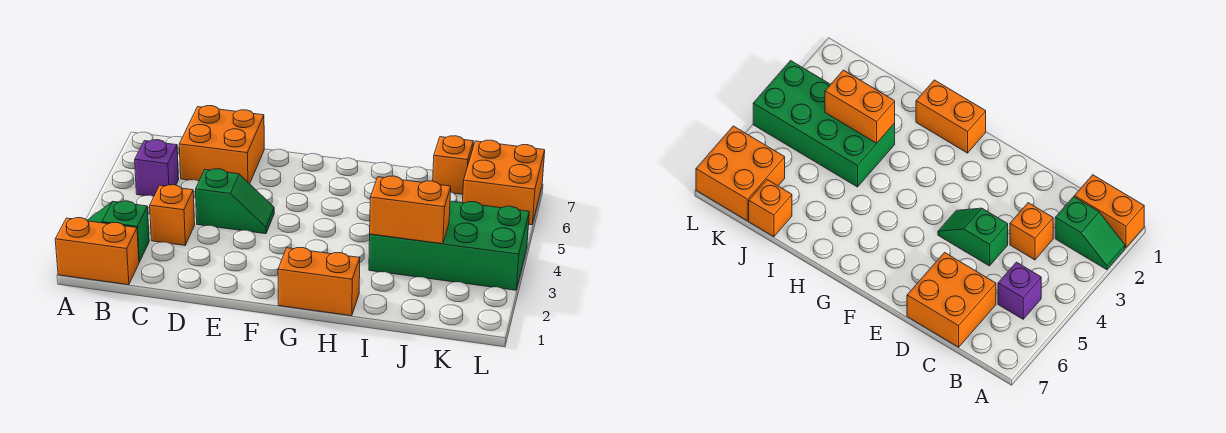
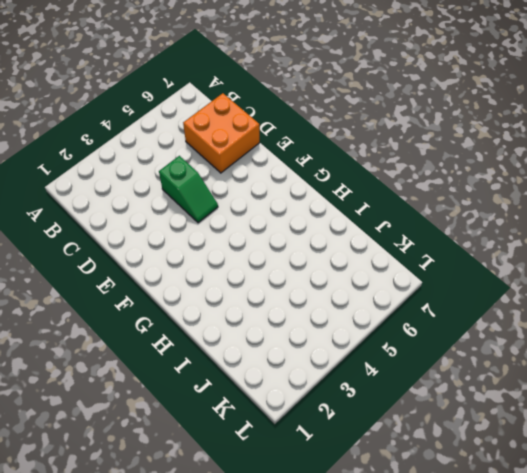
none -> orange brick A1:B1 level 1
none -> green slope A2:B2 level 1 top B

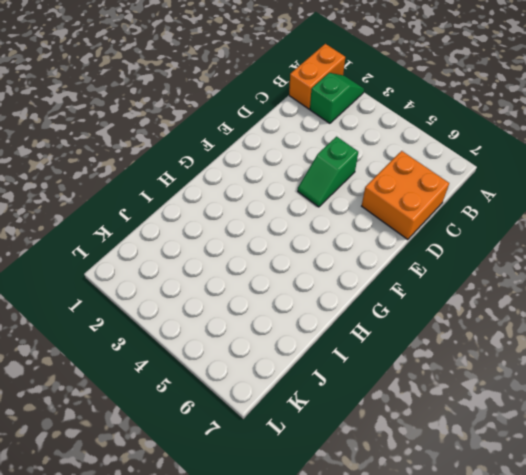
none -> purple brick B5 level 1
none -> orange brick C3 level 1

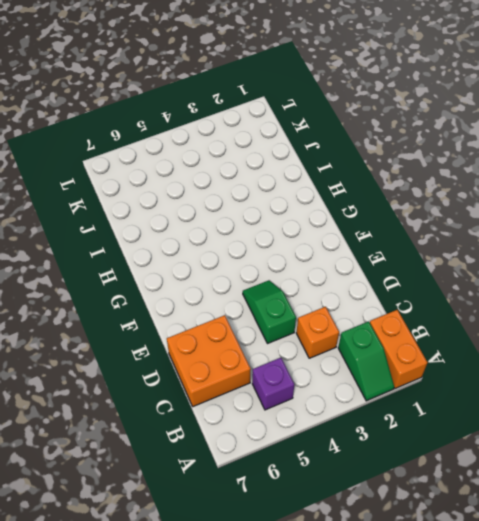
none -> orange brick G1:H1 level 1
none -> green brick I3:L4 level 1

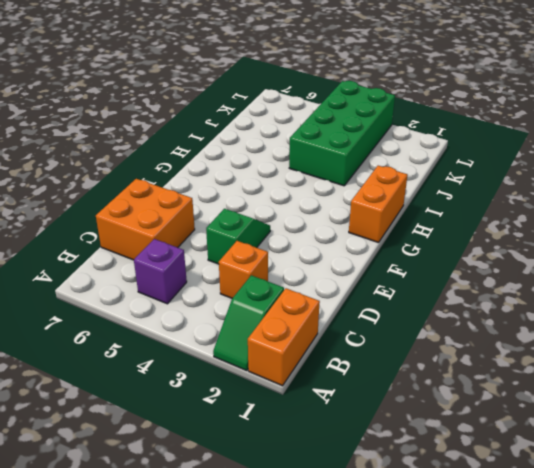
none -> orange brick J7 level 1
none -> orange brick K6:L7 level 1

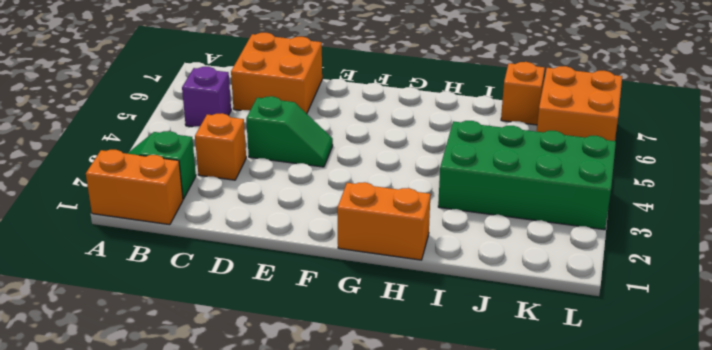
none -> orange brick I3:J3 level 2

